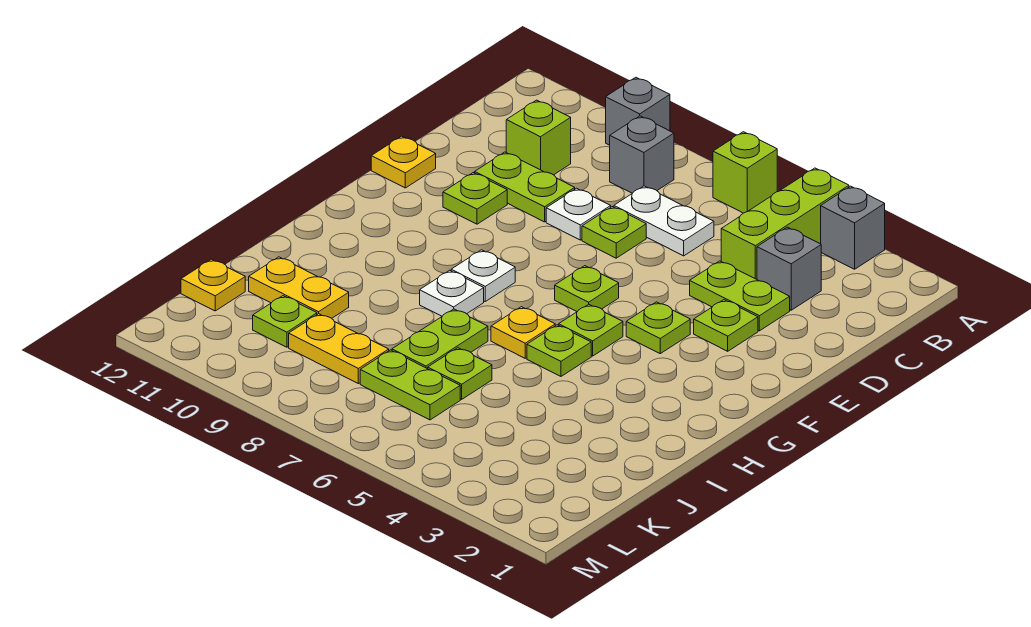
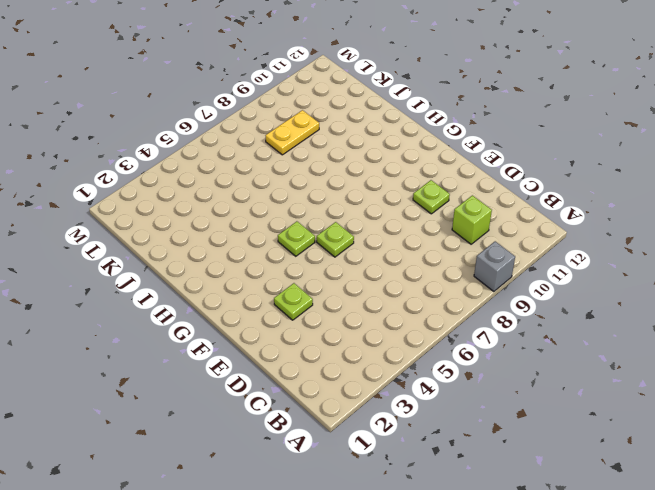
none -> grey brick A3 level 1
none -> lime brick A4:C4 level 1
none -> lime brick A6 level 1

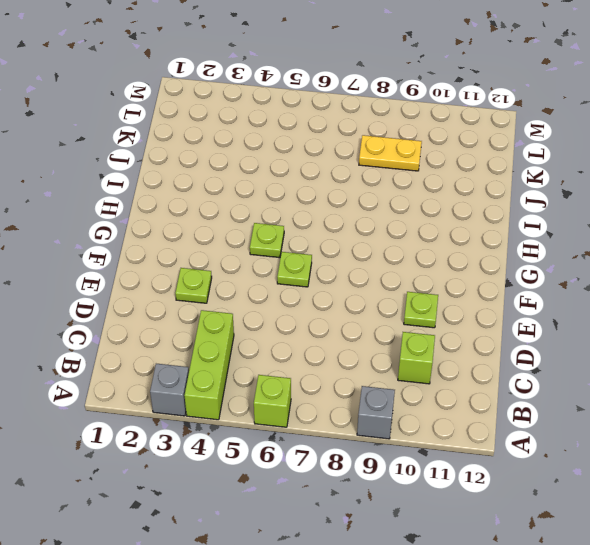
none -> grey brick B8 level 1
none -> grey brick C3 level 1
none -> white plate C6:C7 level 1

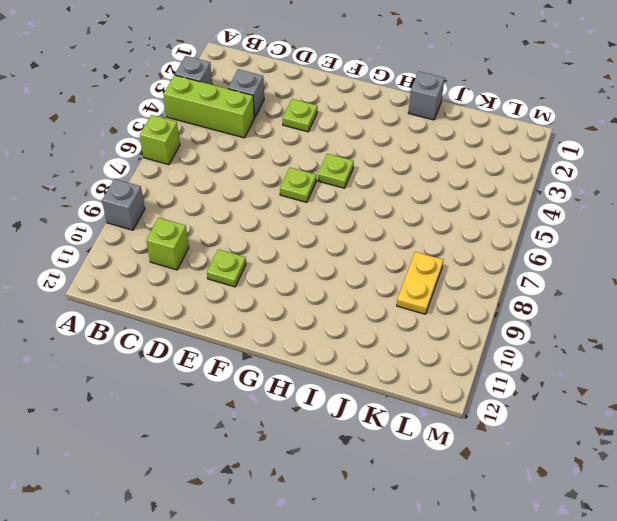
grey brick I1 level 1 -> grey brick B8 level 1
none -> white plate C6:C7 level 1
none -> lime plate D3:D4 level 1
none -> lime plate D7 level 1

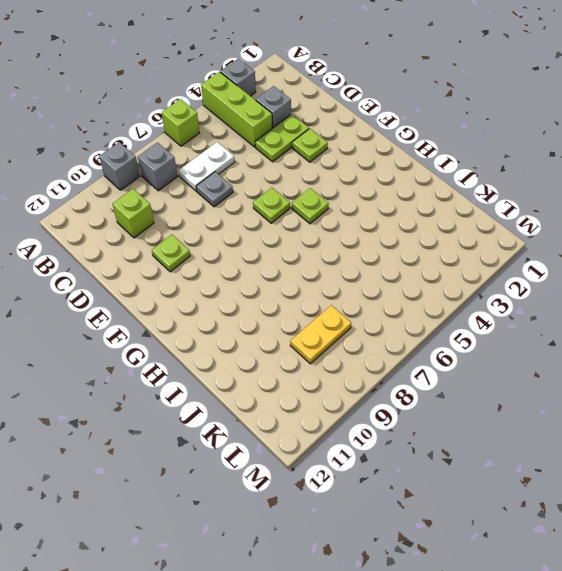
grey plate D7 level 1 -> lime plate D7 level 1
none -> white plate D8 level 1
none -> lime plate D9:D10 level 1
none -> yellow plate E12 level 1

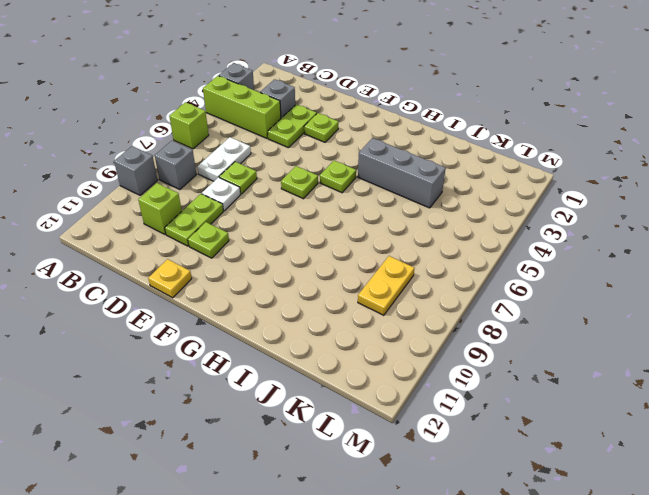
grey brick H4:J4 level 1 -> none
none -> lime plate F4 level 1
none -> white plate G8 level 1
none -> lime plate H5 level 1

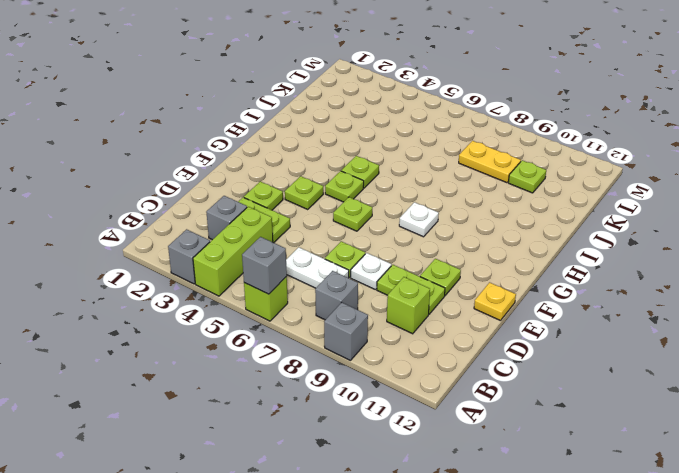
grey brick A6 level 2 -> none
none -> yellow plate H6 level 1
none -> white plate H8 level 1
none -> lime plate I7:J7 level 1

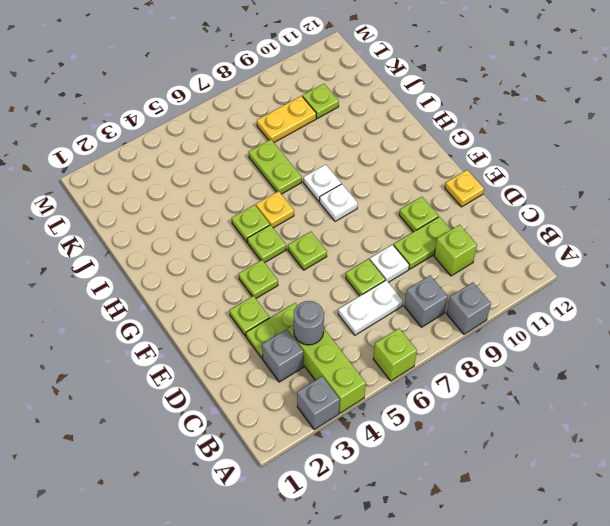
grey round brick C4 level 2 -> none
none -> lime plate J6 level 1
none -> yellow plate J10:J11 level 1
none -> lime plate K6:K7 level 1

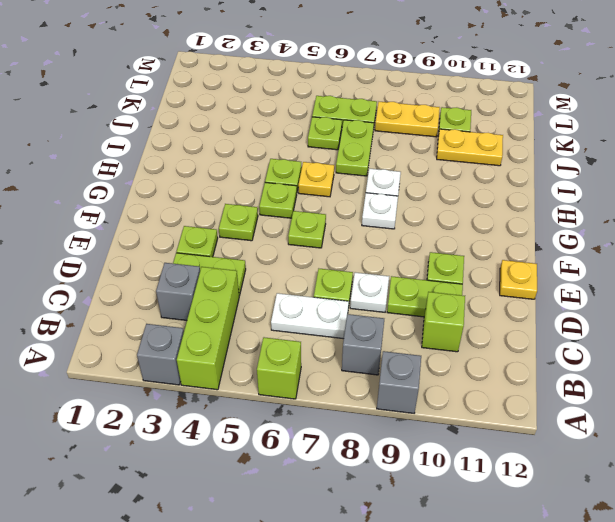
none -> yellow plate K12 level 1

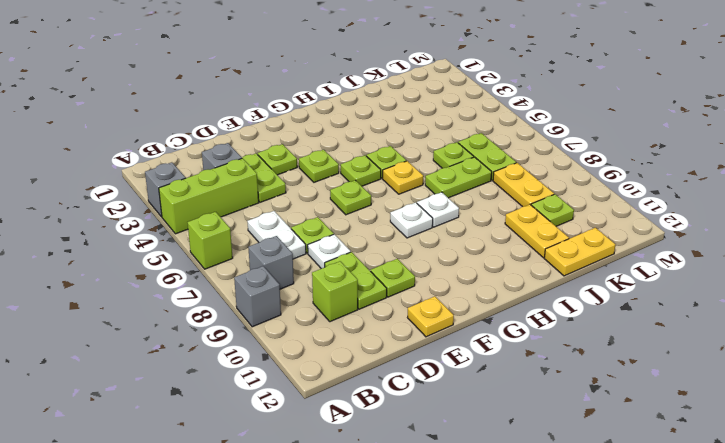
yellow plate J12:K12 level 1 -> yellow plate K12 level 1

